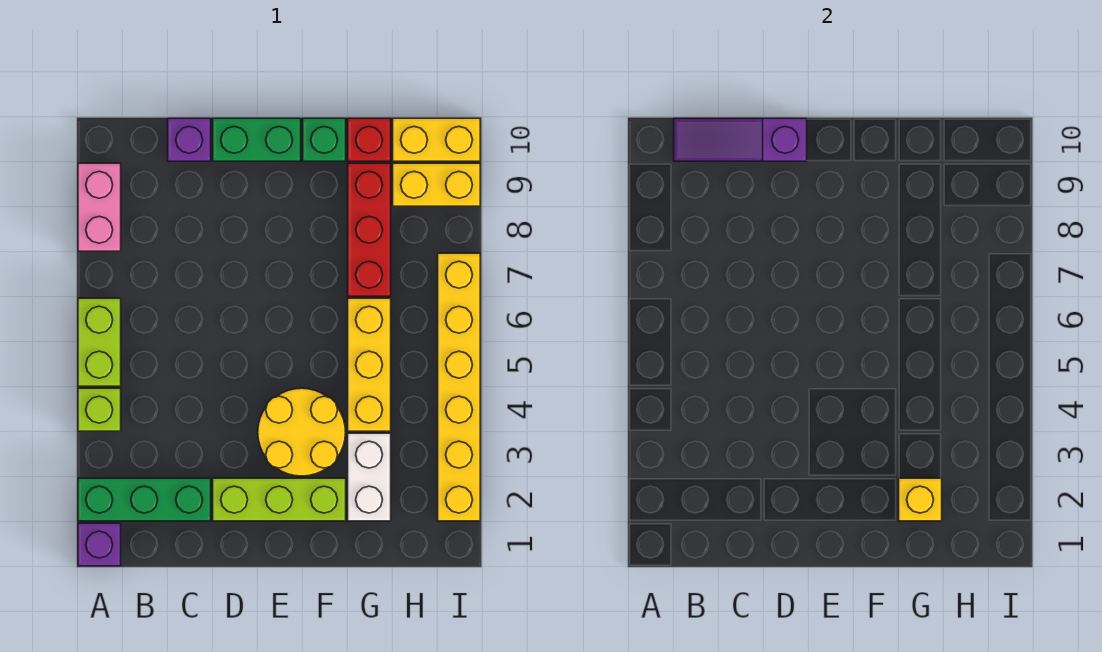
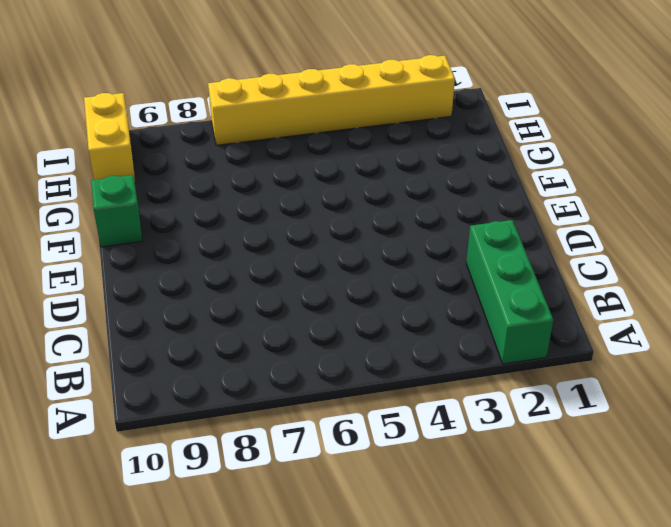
none -> purple brick A1 level 1
none -> lime brick A4 level 1
none -> lime brick A5:A6 level 1

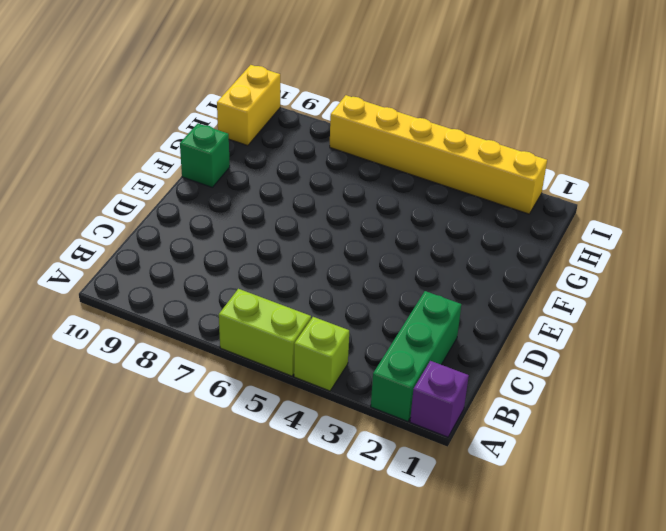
none -> pink brick A8:A9 level 1
none -> purple brick C10 level 1
none -> lime brick D2:F2 level 1

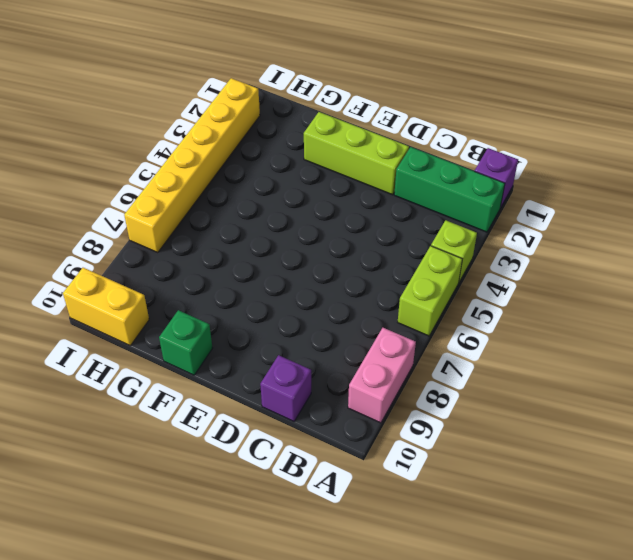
none -> green brick D10:E10 level 1
none -> yellow round brick E3:F4 level 1
none -> white brick G2:G3 level 1

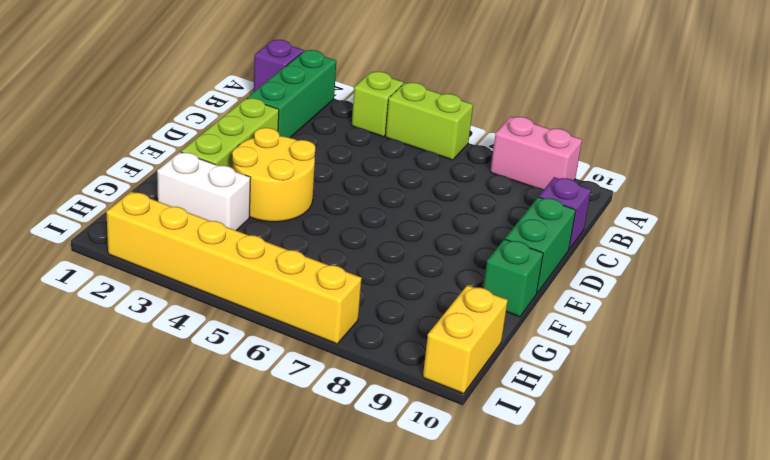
none -> yellow brick G4:G6 level 1
none -> red brick G7:G9 level 1
none -> red brick G10 level 1

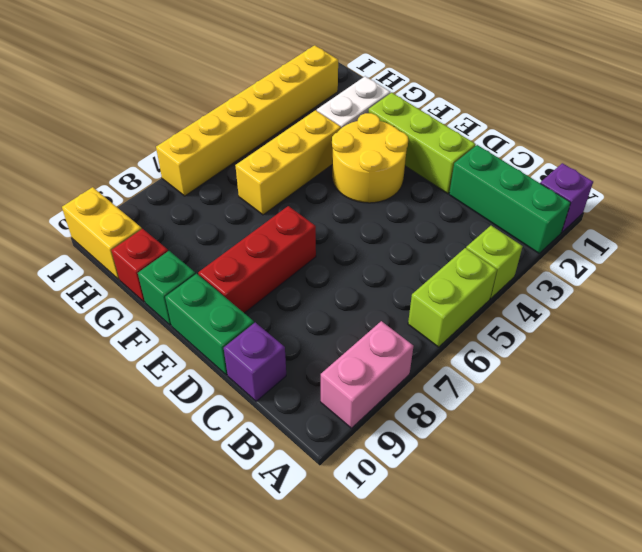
red brick E7:E9 level 1 -> red brick G7:G9 level 1
none -> yellow brick H9:I9 level 1
none -> purple slope B10:D10 level 2 top D
none -> yellow brick G2 level 2

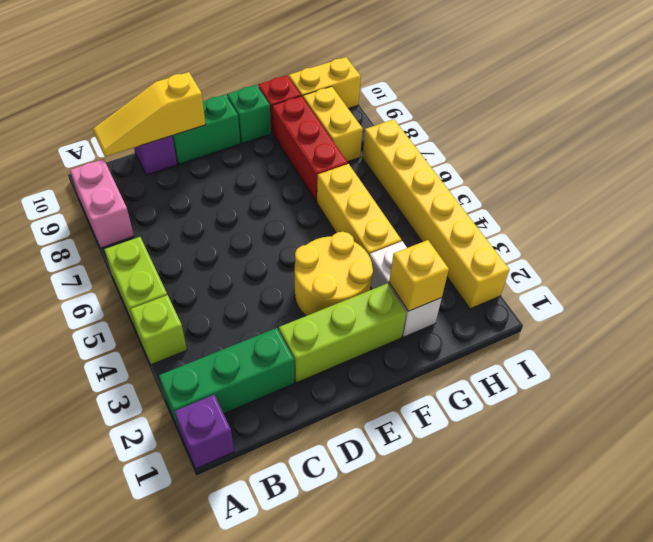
yellow slope B10:D10 level 2 top D -> purple slope B10:D10 level 2 top D
yellow brick H8:H9 level 1 -> yellow brick H9:I9 level 1

